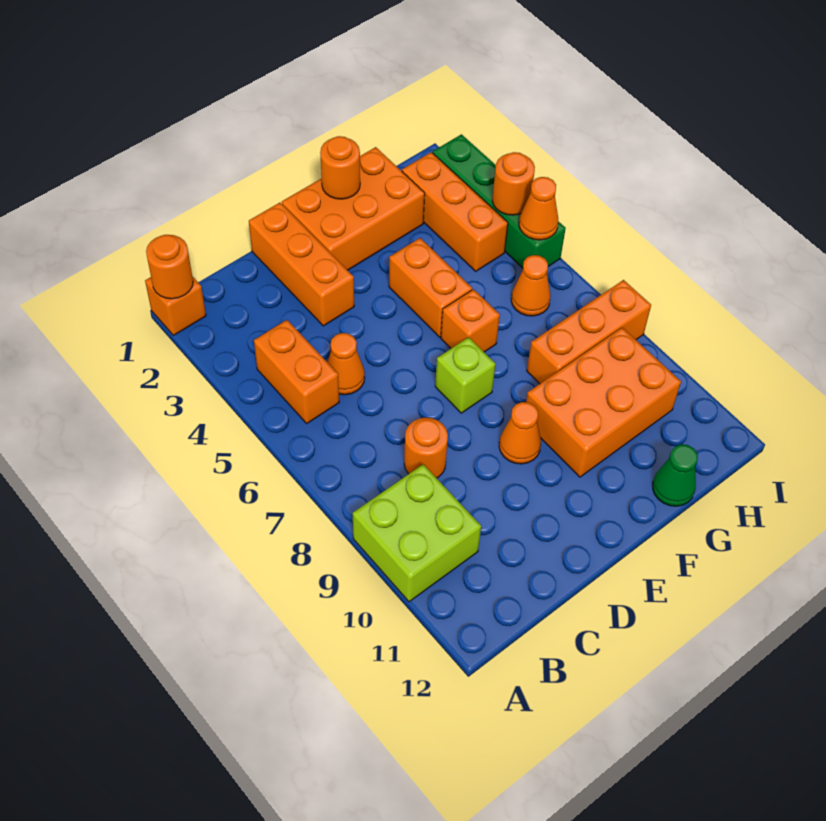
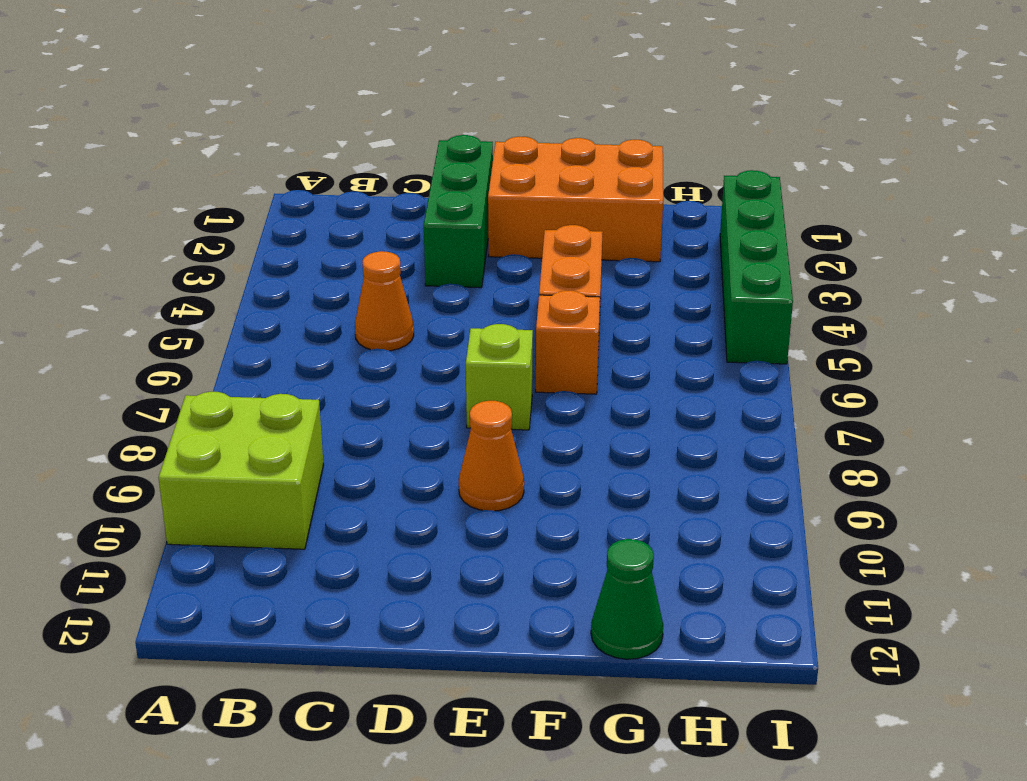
green brick D1:D3 level 1 -> orange brick D1:D3 level 1
none -> orange brick A1 level 1
none -> orange brick B4:B5 level 1
none -> orange round brick C8 level 1

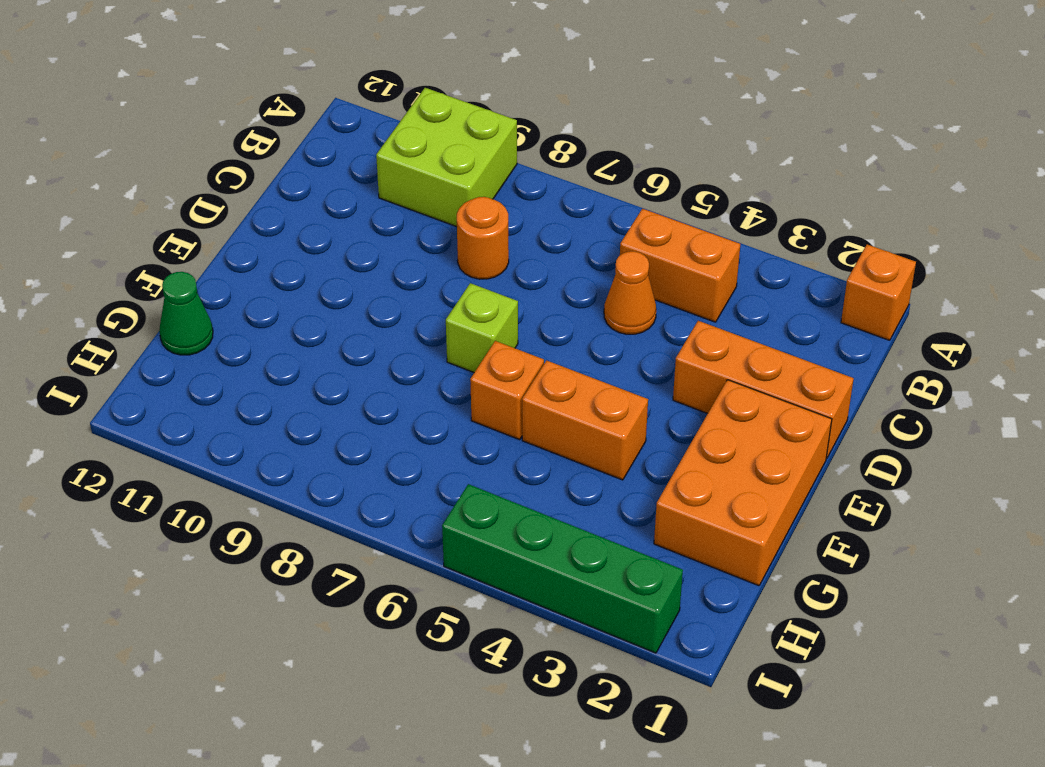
none -> orange cone E9 level 1
none -> orange brick F9:H10 level 1
none -> orange brick G8:I8 level 1

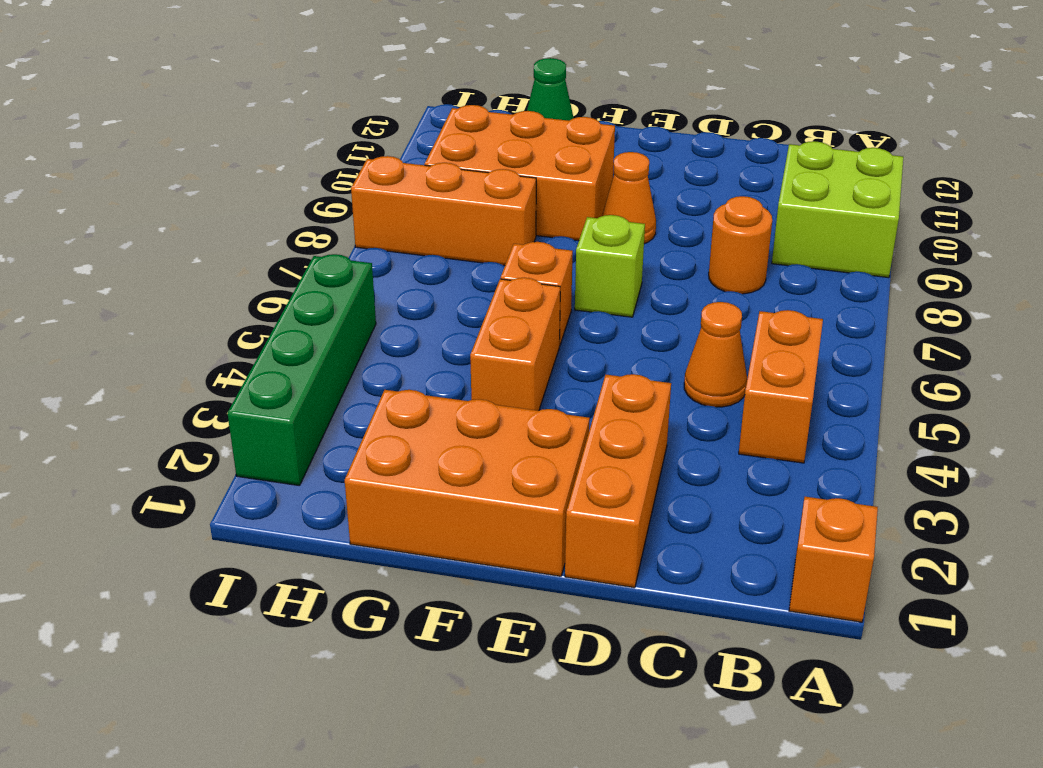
none -> orange brick H2:H4 level 1
none -> orange cone H6 level 1
none -> orange round brick A1 level 2

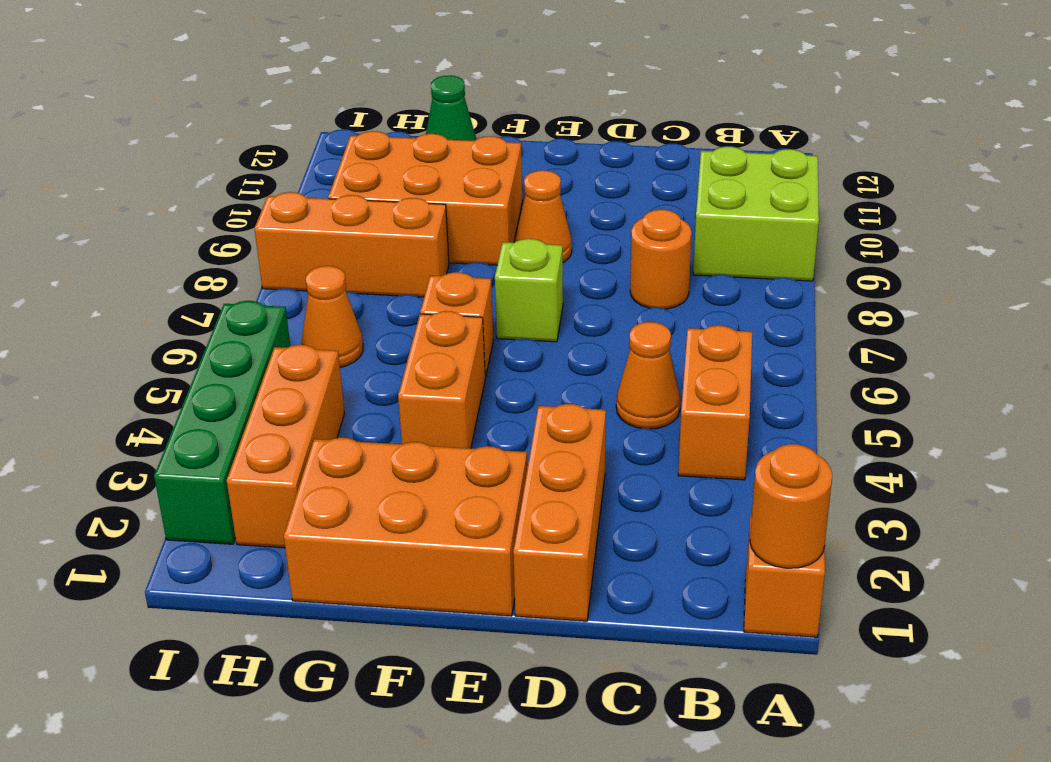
none -> orange round brick F1 level 2
none -> orange round brick I4 level 2
none -> orange cone I5 level 2

